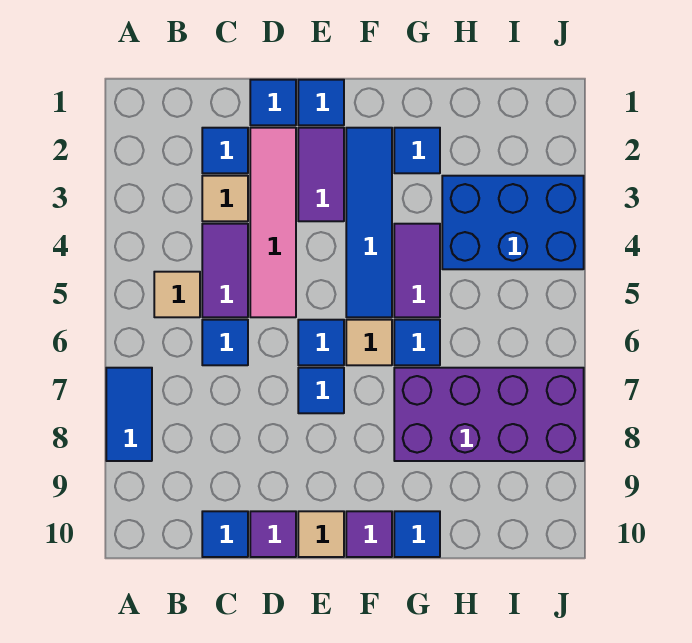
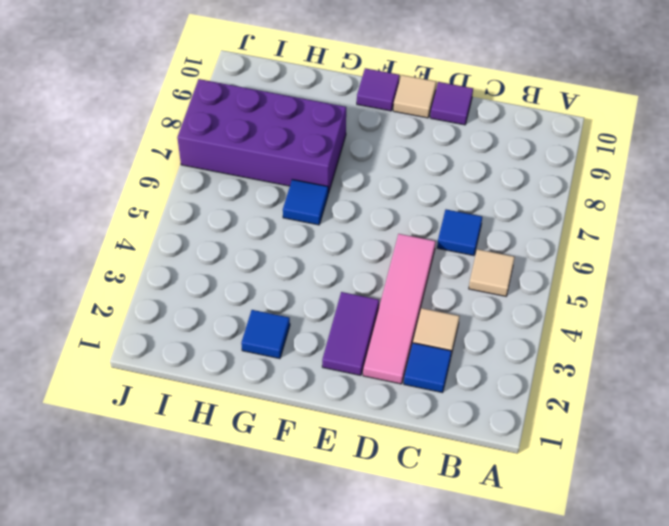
none -> blue tile A7:A8 level 1
none -> purple tile C4:C5 level 1
none -> blue tile C10 level 1

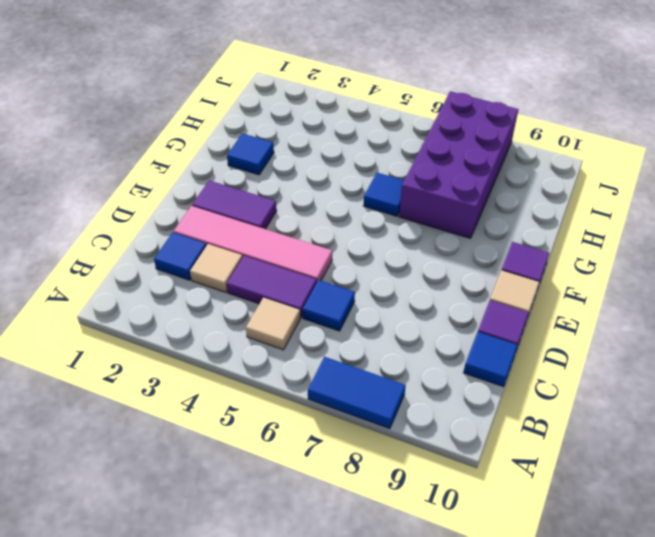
none -> blue tile D1 level 1
none -> blue tile E1 level 1
none -> blue tile E6 level 1

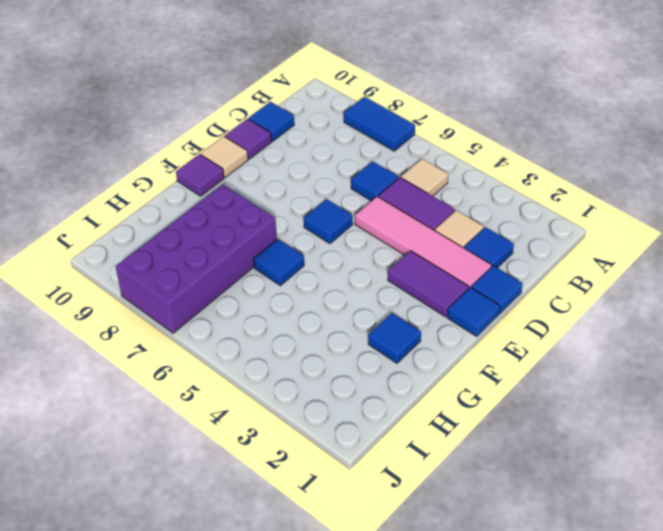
none -> blue tile E7 level 1
none -> blue tile F2:F5 level 1
none -> tan tile F6 level 1

